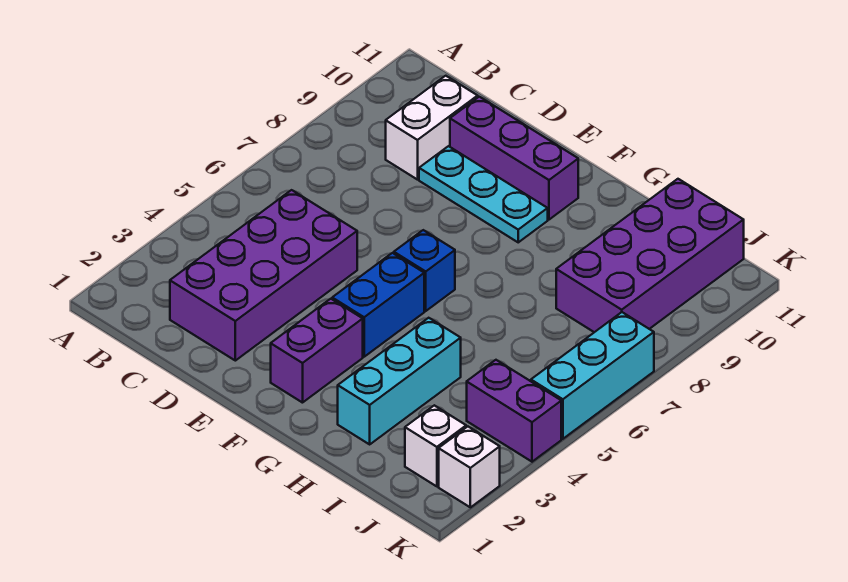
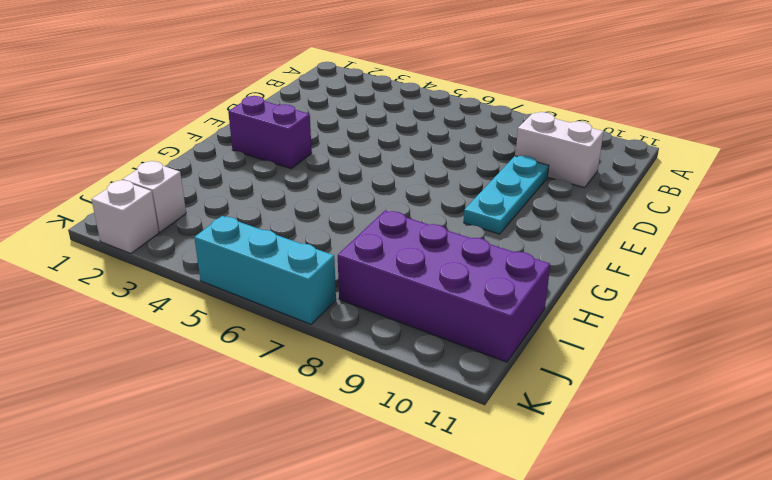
none -> purple brick C2:D5 level 1
none -> purple brick D10:F10 level 1
none -> blue brick F4:F5 level 1

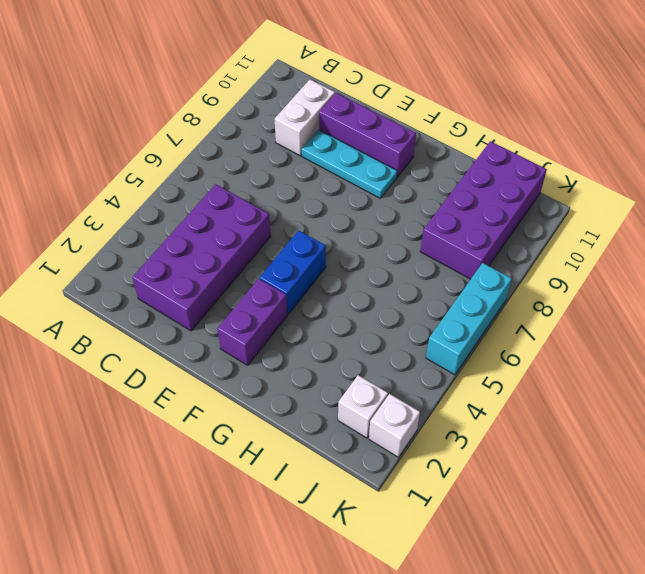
none -> blue brick F6 level 1
none -> cyan brick H2:H4 level 1
none -> purple brick J4:K4 level 1

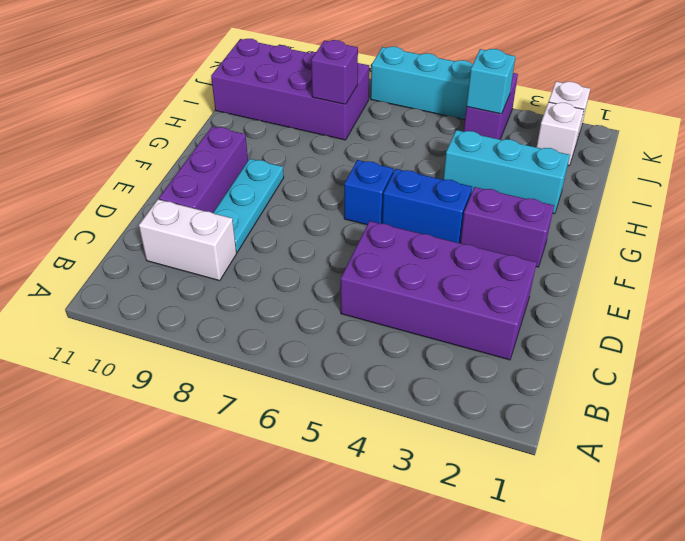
purple brick I8 level 2 -> none
cyan brick J4 level 2 -> none

